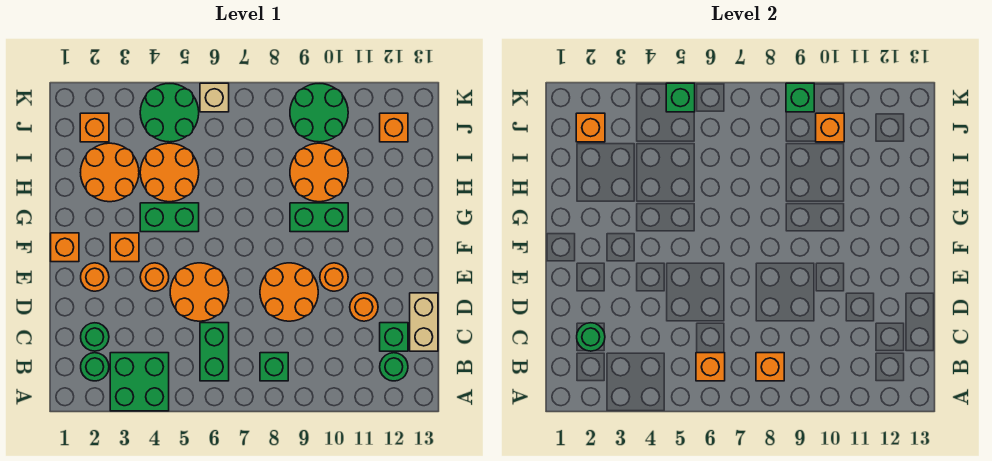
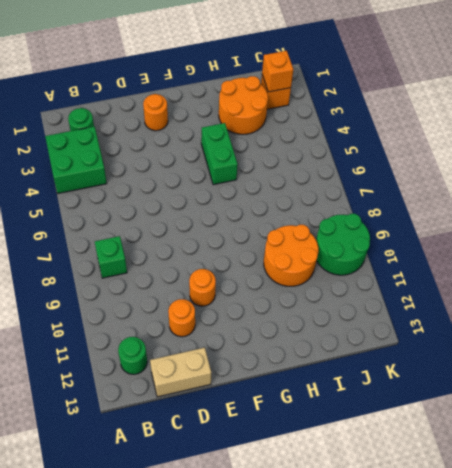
none -> green brick B6:C6 level 1
none -> green round brick C2 level 1
none -> green brick C12 level 1
none -> orange round brick D5:E6 level 1

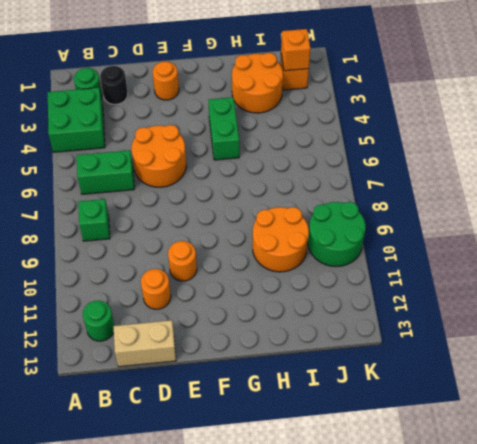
black round brick C2 level 1 -> green round brick C2 level 1
none -> green brick C12 level 1
none -> orange round brick D8:E9 level 1
none -> orange round brick E4 level 1
none -> orange brick F1 level 1

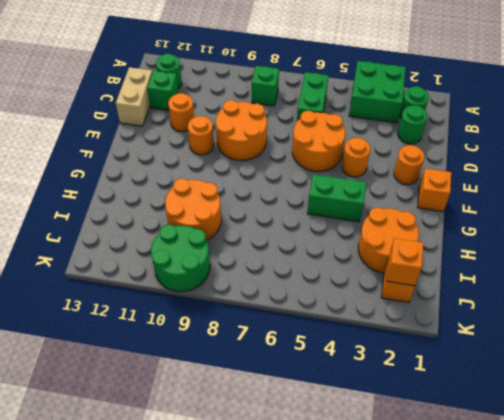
none -> orange brick F3 level 1
none -> green brick G9:G10 level 1
none -> orange round brick H4:I5 level 1
none -> green round brick J4:K5 level 1

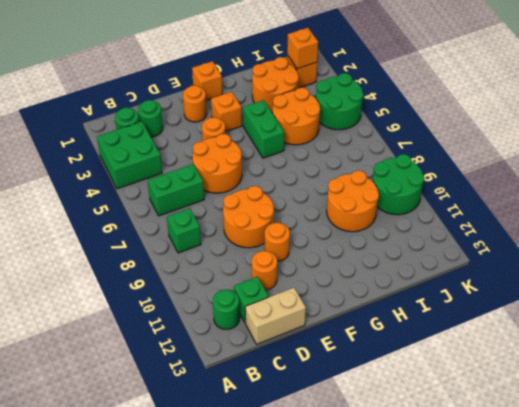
none -> green brick G9:G10 level 1
none -> orange brick J12 level 1
none -> tan brick K6 level 1
none -> orange brick B6 level 2

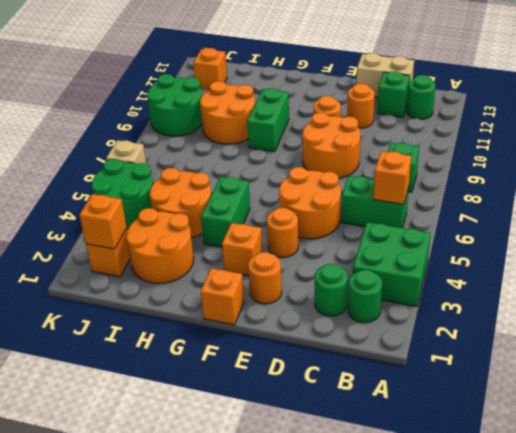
none -> orange brick B8 level 2
none -> green round brick C2 level 2
none -> orange brick J10 level 2
none -> green brick K5 level 2

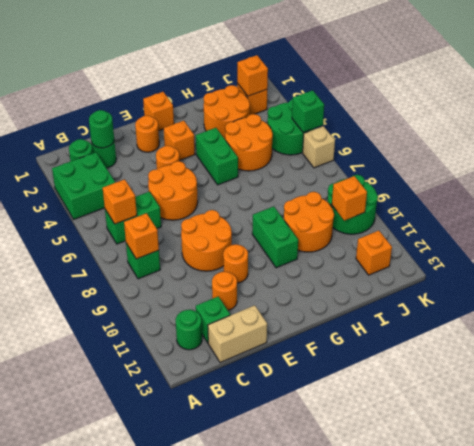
none -> green brick K9 level 2

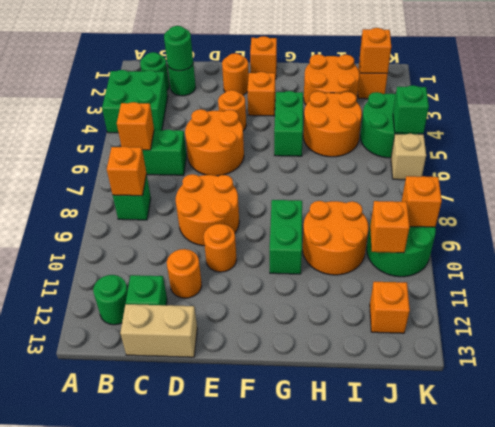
orange brick K9 level 2 -> green brick K9 level 2

